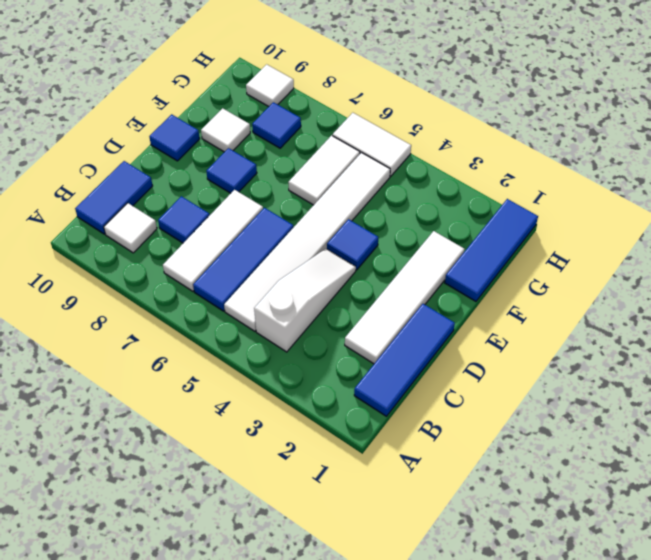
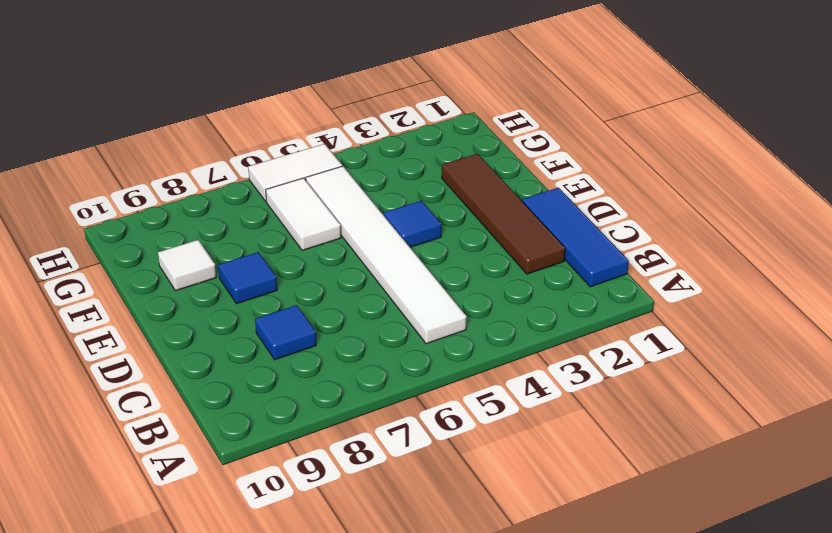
brown tile C2:F2 level 1 -> white tile C2:F2 level 1
none -> white slope B4:D4 level 1 top B
none -> blue tile B6:D6 level 1
none -> white tile B7:D7 level 1

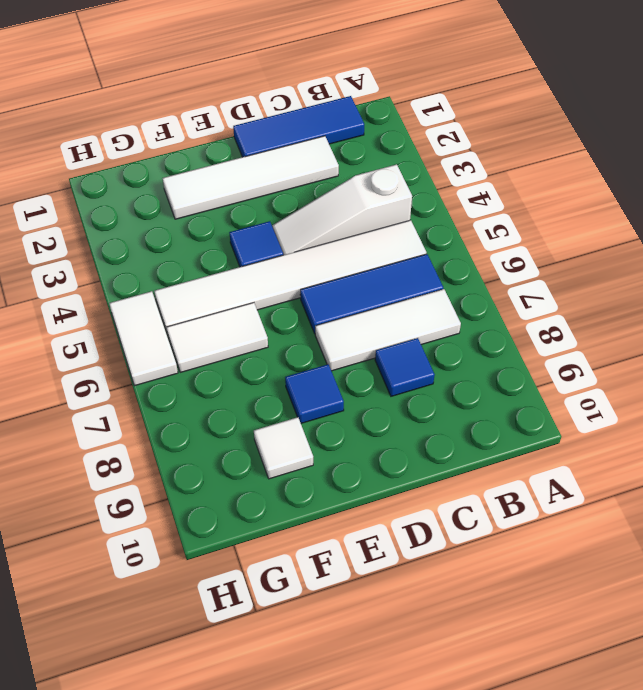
none -> white tile B9 level 1
none -> blue tile B10:C10 level 1
none -> blue tile E10 level 1

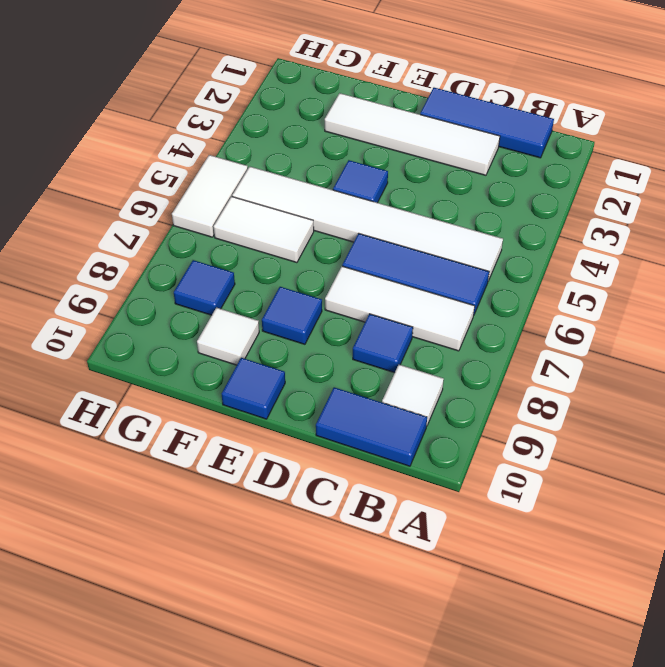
none -> white slope B4:D4 level 1 top B
none -> blue tile F1:H1 level 1
none -> white tile H9 level 1

